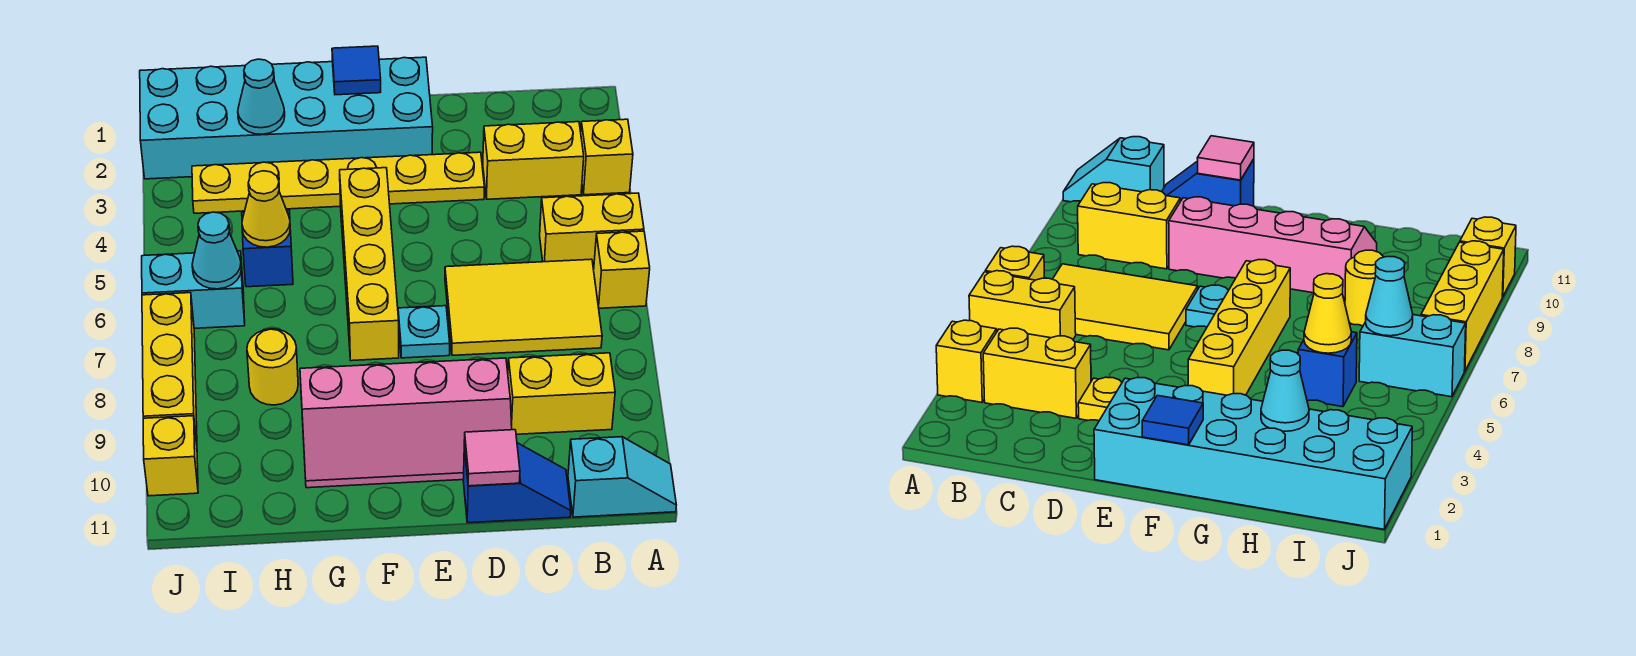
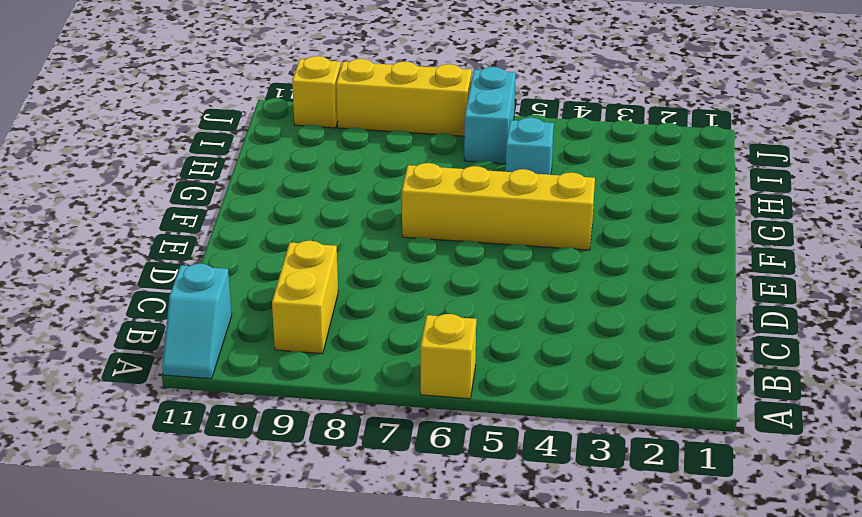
cyan brick H5 level 1 -> blue brick H5 level 1
none -> yellow brick A3 level 1
none -> yellow brick A5:B5 level 1
none -> yellow brick B3:C3 level 1

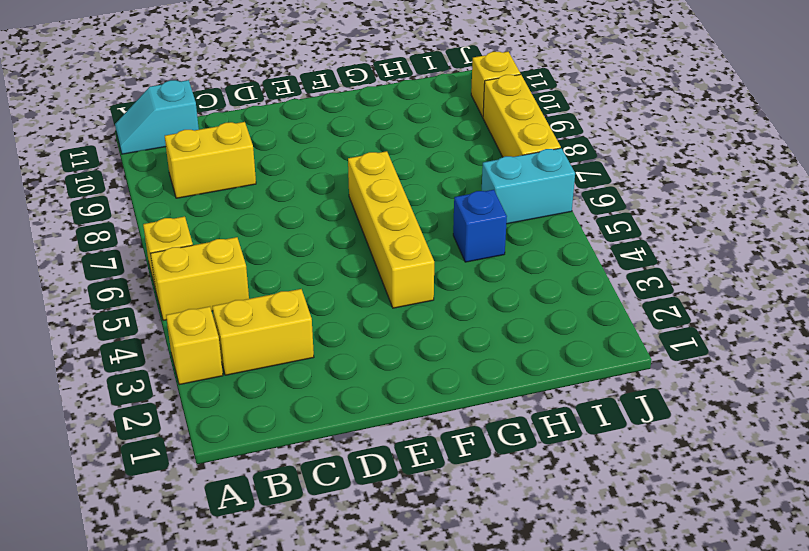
none -> yellow tile B6:D7 level 1
none -> blue slope C11:D11 level 1 top D
none -> yellow plate D3:I3 level 1

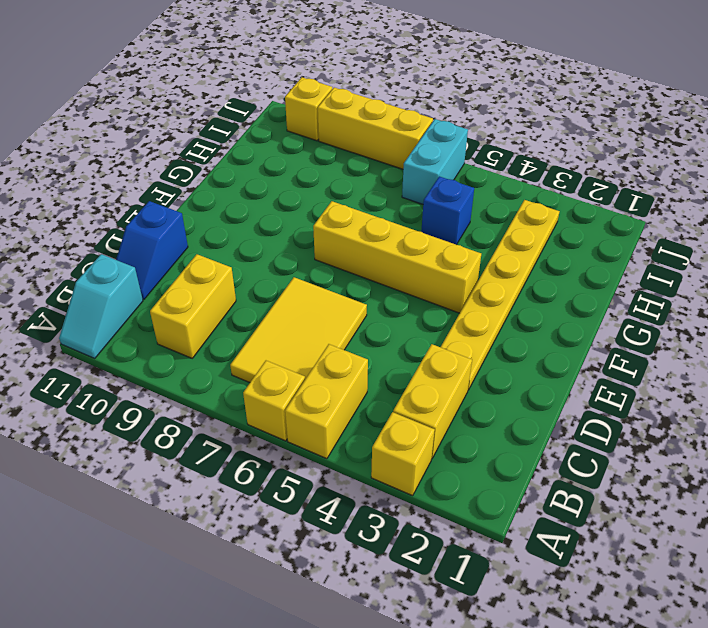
none -> pink slope D9:G10 level 1 top 9
none -> cyan brick E1:J2 level 1
none -> cyan plate E7 level 1

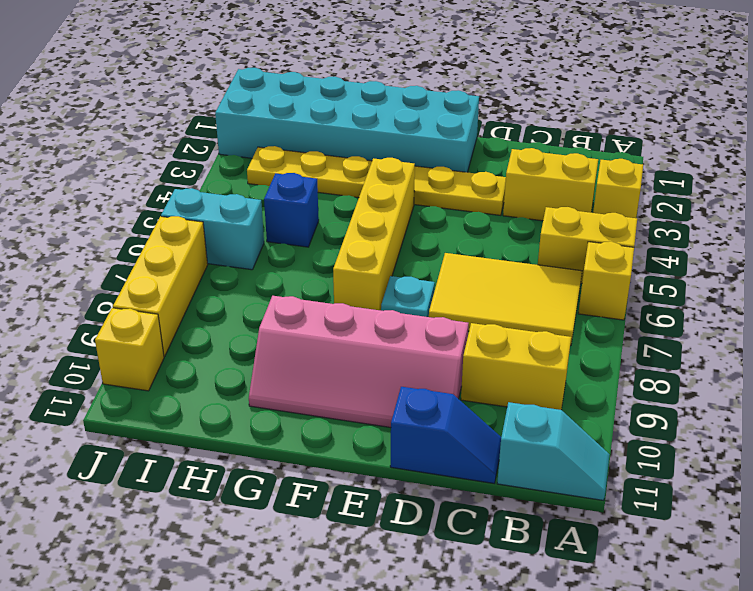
none -> yellow round brick H8 level 1
none -> pink tile D11 level 2
none -> blue tile F1 level 2

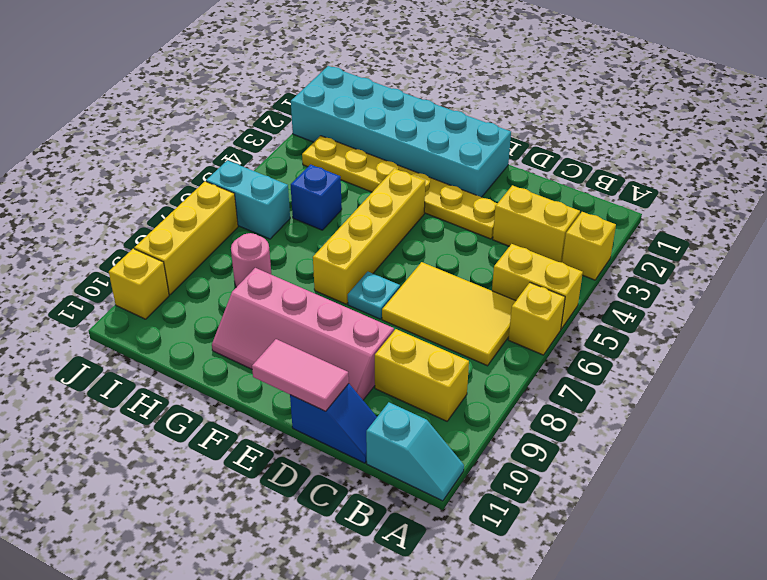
pink tile D11:E11 level 2 -> pink tile D11 level 2
pink round brick H8 level 1 -> yellow round brick H8 level 1
none -> blue tile F1 level 2
none -> cyan cone H2 level 2
none -> yellow cone H5 level 2

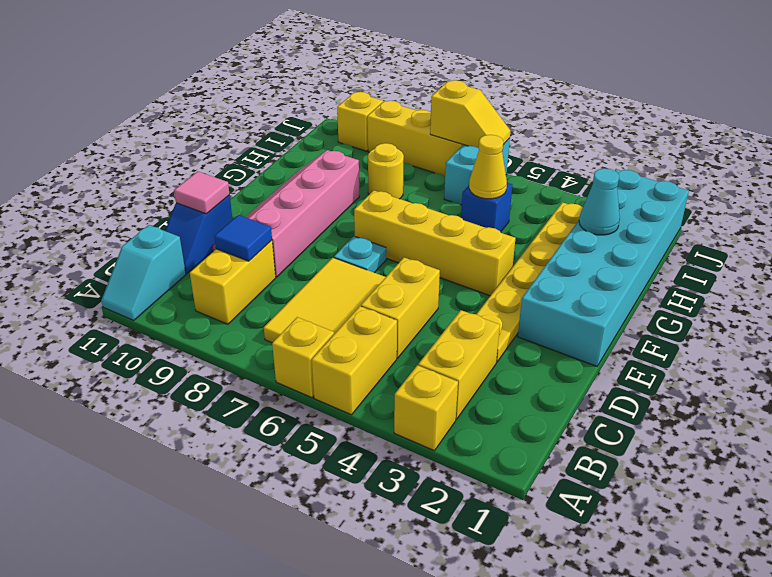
yellow brick C5:D5 level 1 -> none
blue tile C9 level 2 -> blue tile F1 level 2
yellow slope J6:J7 level 2 top 7 -> none
none -> cyan cone I6 level 2

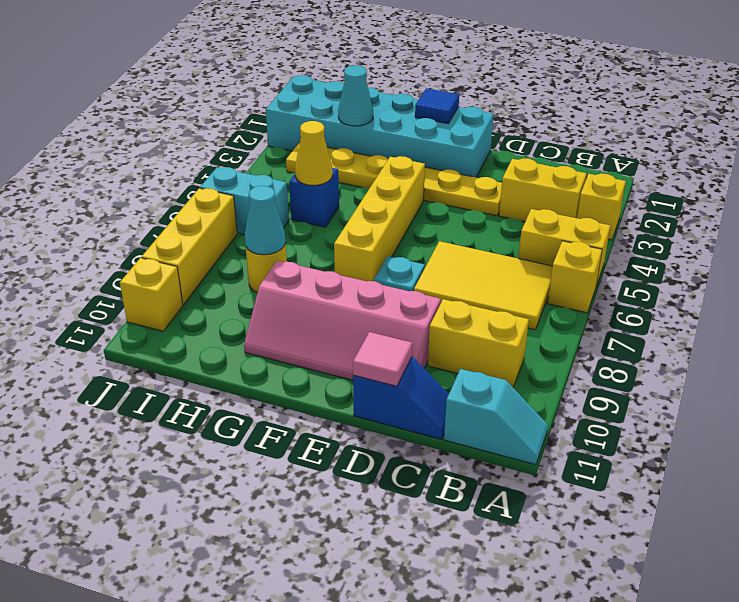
cyan cone H8 level 2 -> cyan cone I6 level 2

